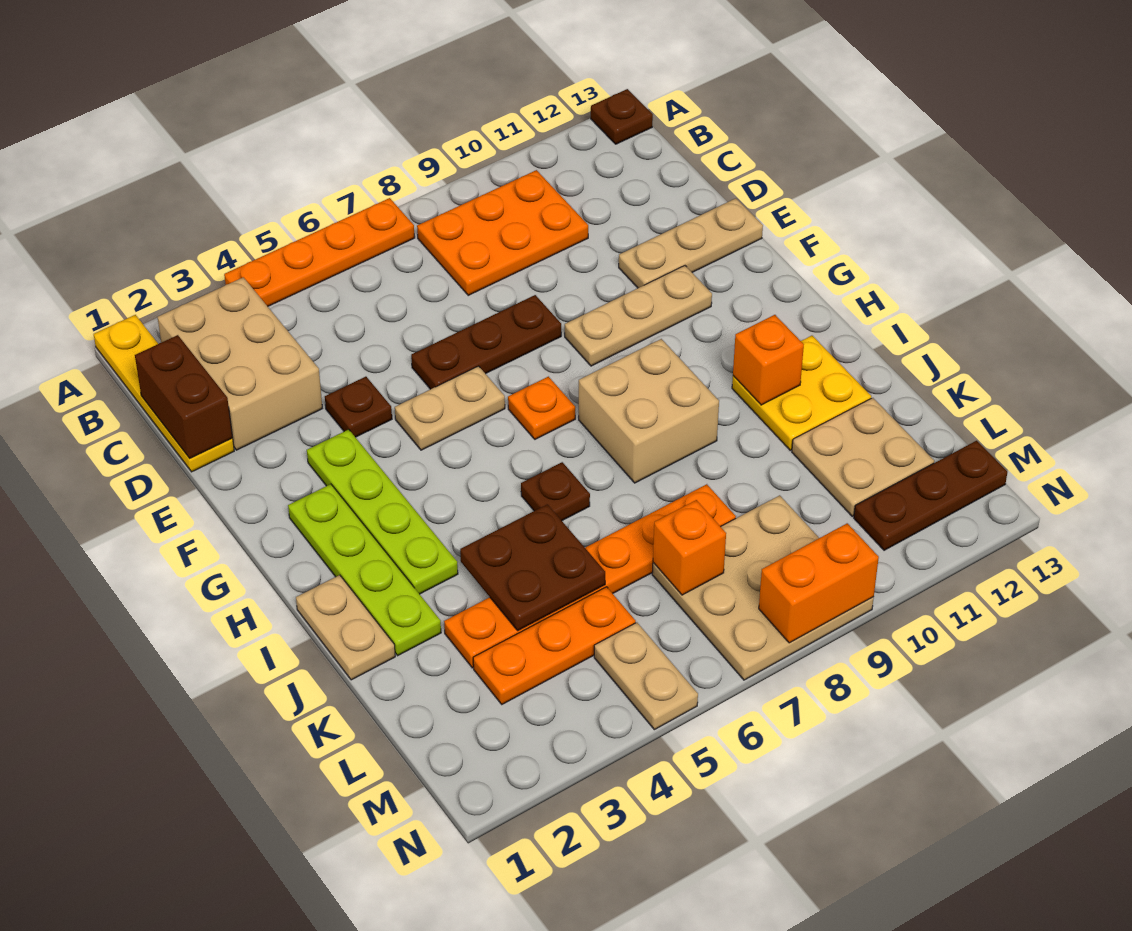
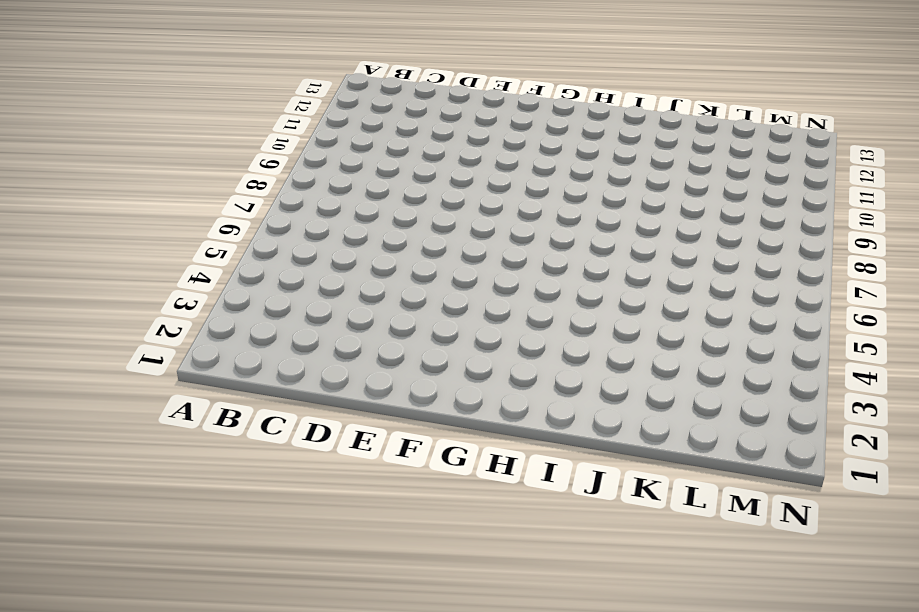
none -> yellow plate A1:D1 level 1
none -> orange plate A4:A7 level 1
none -> brown plate A13 level 1

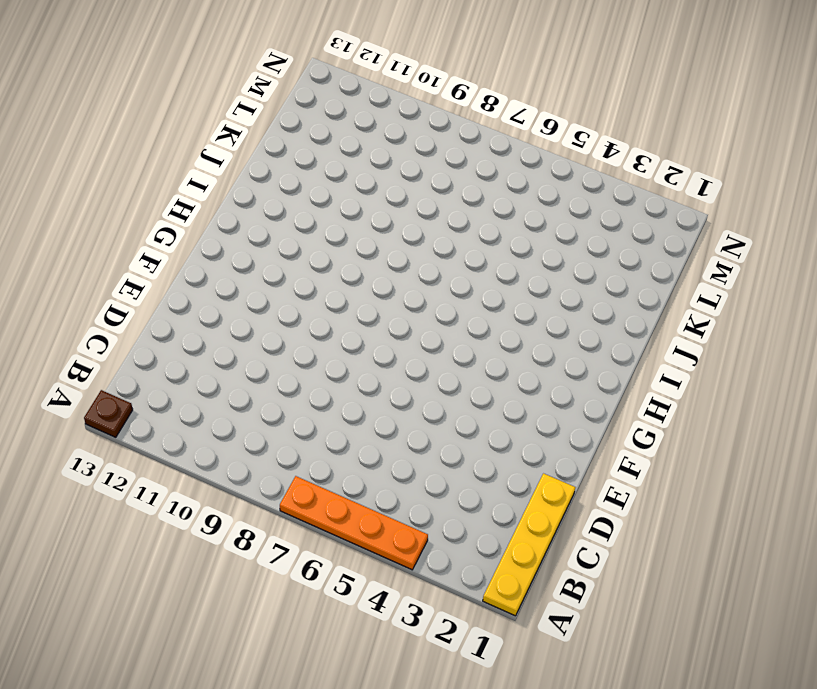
none -> tan brick B2:D3 level 1
none -> orange plate B8:C10 level 1
none -> brown plate E4 level 1

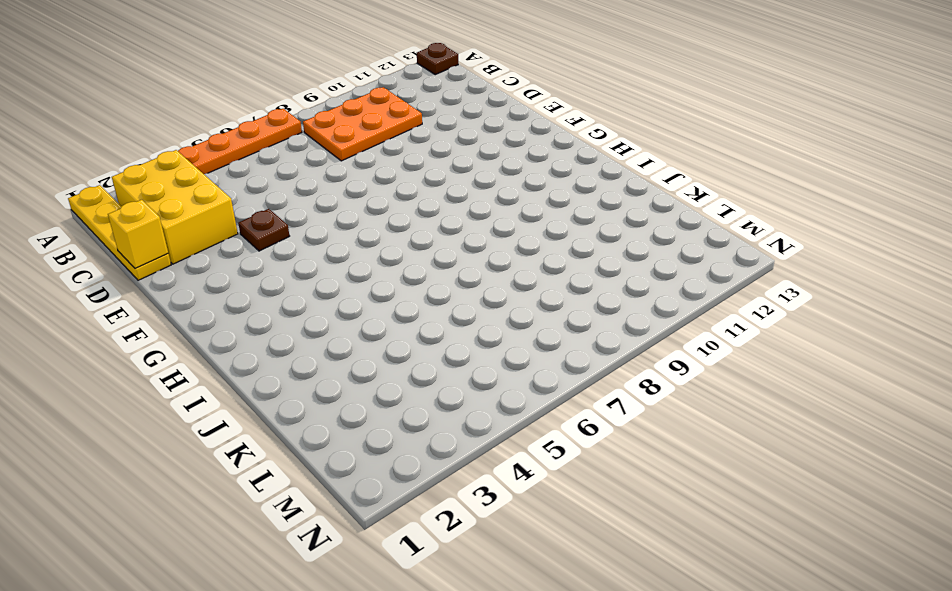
yellow brick B2:D3 level 1 -> tan brick B2:D3 level 1
yellow brick D1 level 2 -> brown brick C1:D1 level 2
none -> brown plate E6:E8 level 1
none -> tan plate E11:E13 level 1
none -> lime plate F3:I3 level 1

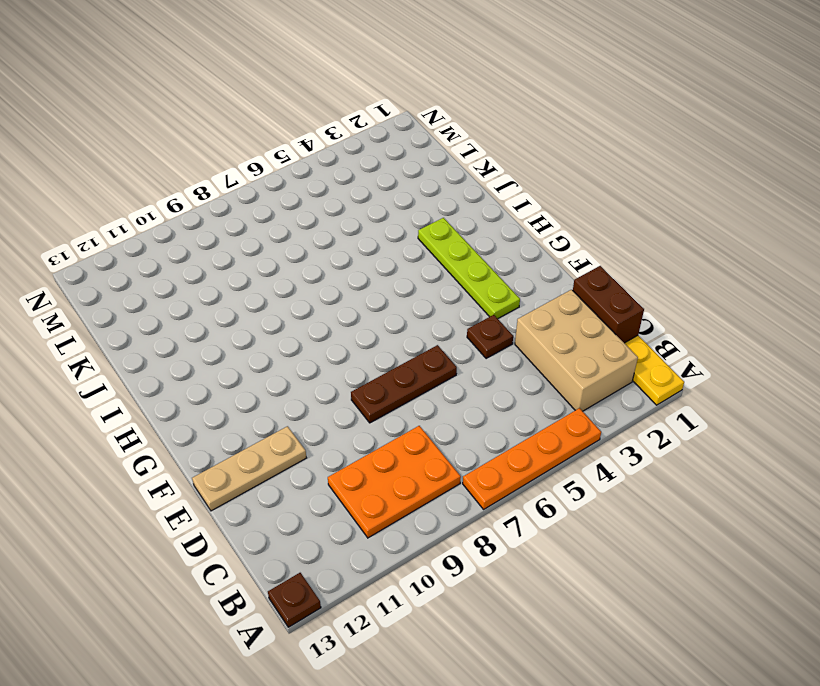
none -> tan plate F5:F6 level 1
none -> tan plate F9:F11 level 1
none -> lime plate G2:J2 level 1

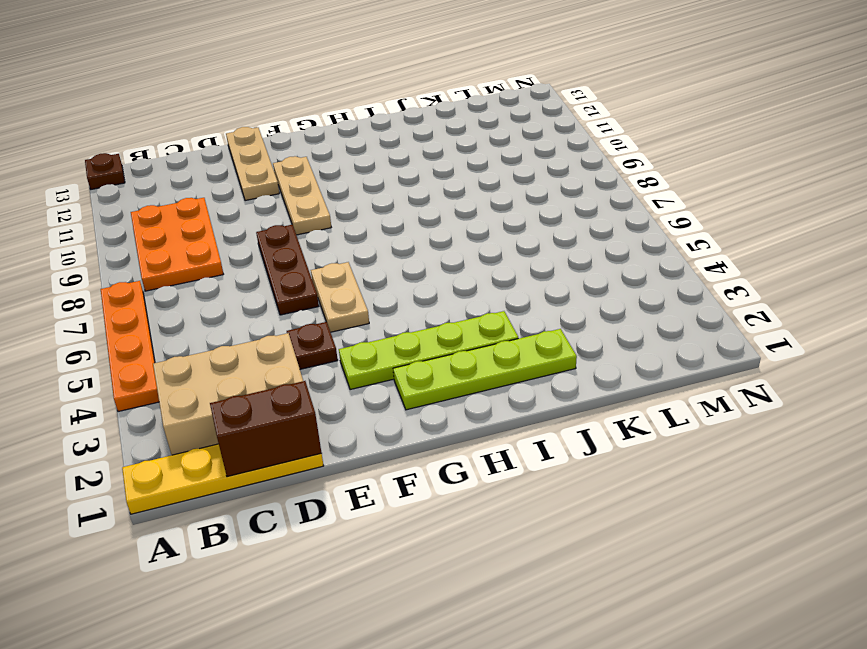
none -> orange plate G7 level 1
none -> tan brick H8:I9 level 1
none -> tan plate I1:J1 level 1

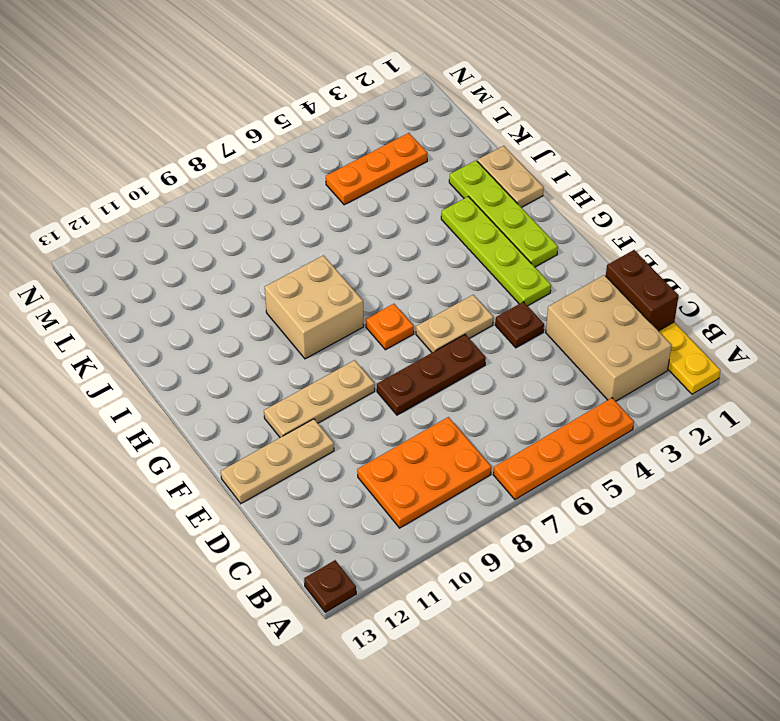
none -> brown plate I6 level 1
none -> yellow plate I11:J12 level 1
none -> orange plate K3:K8 level 1

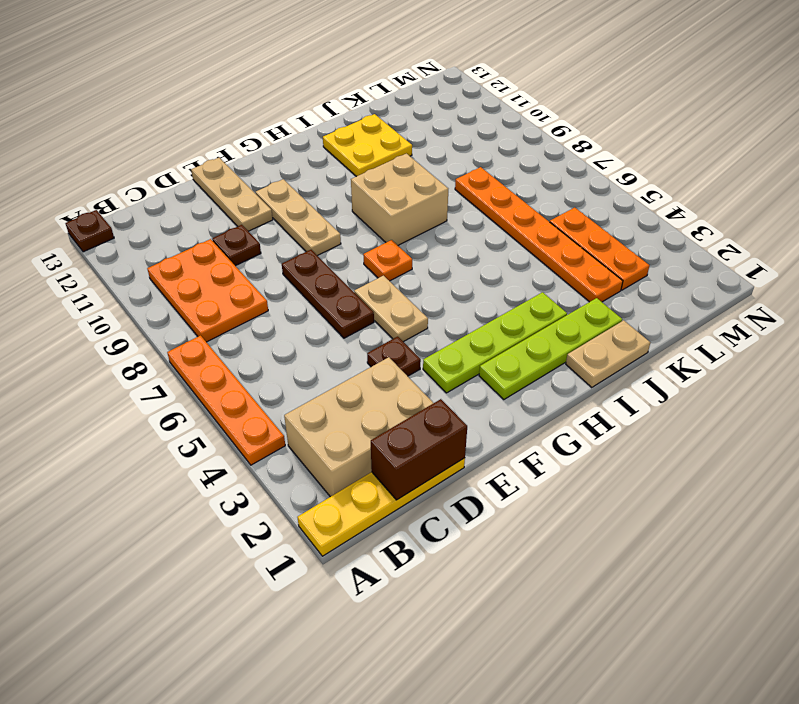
brown plate D10 level 1 -> brown plate I6 level 1
none -> tan plate K11:L12 level 1
none -> tan plate L7:N9 level 1
none -> tan plate M5:N5 level 1

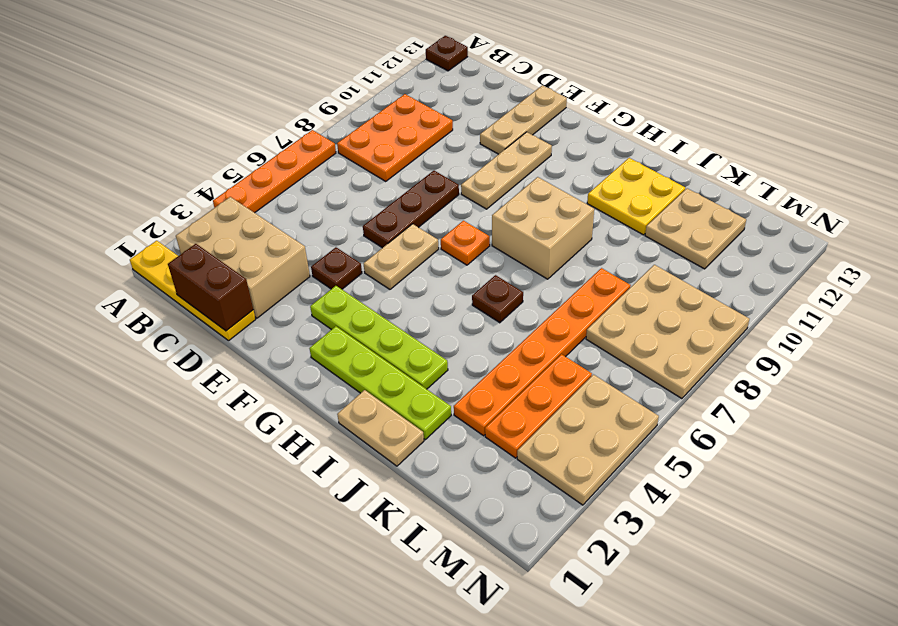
tan plate M3:N5 level 1 -> tan plate M5:N5 level 1
none -> brown plate M11:M13 level 1
none -> orange brick I11 level 2
none -> brown plate J4:K5 level 2

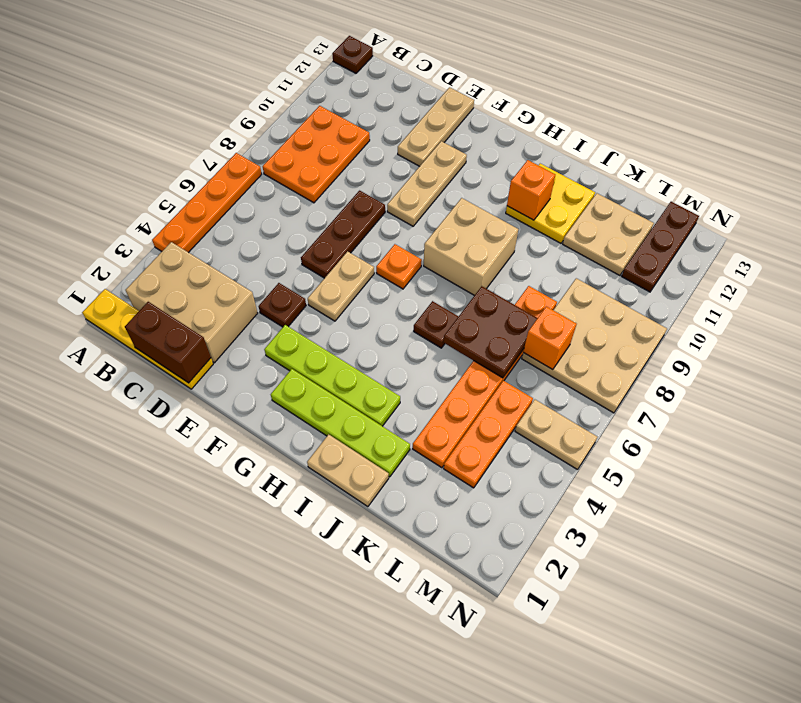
brown plate J6:K7 level 2 -> brown plate J4:K5 level 2
none -> orange brick N8:N9 level 2

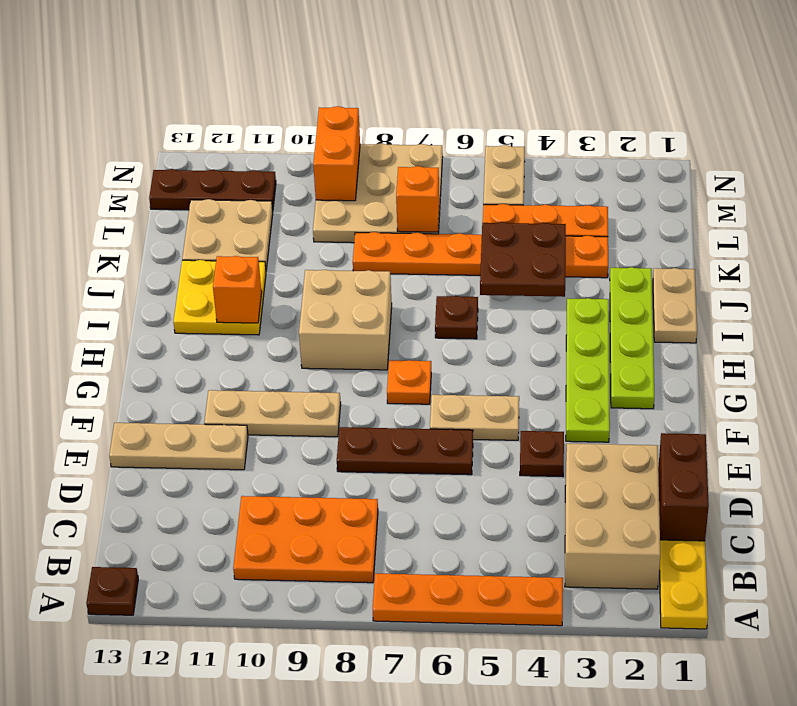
orange brick M9:N9 level 2 -> orange brick N8:N9 level 2

